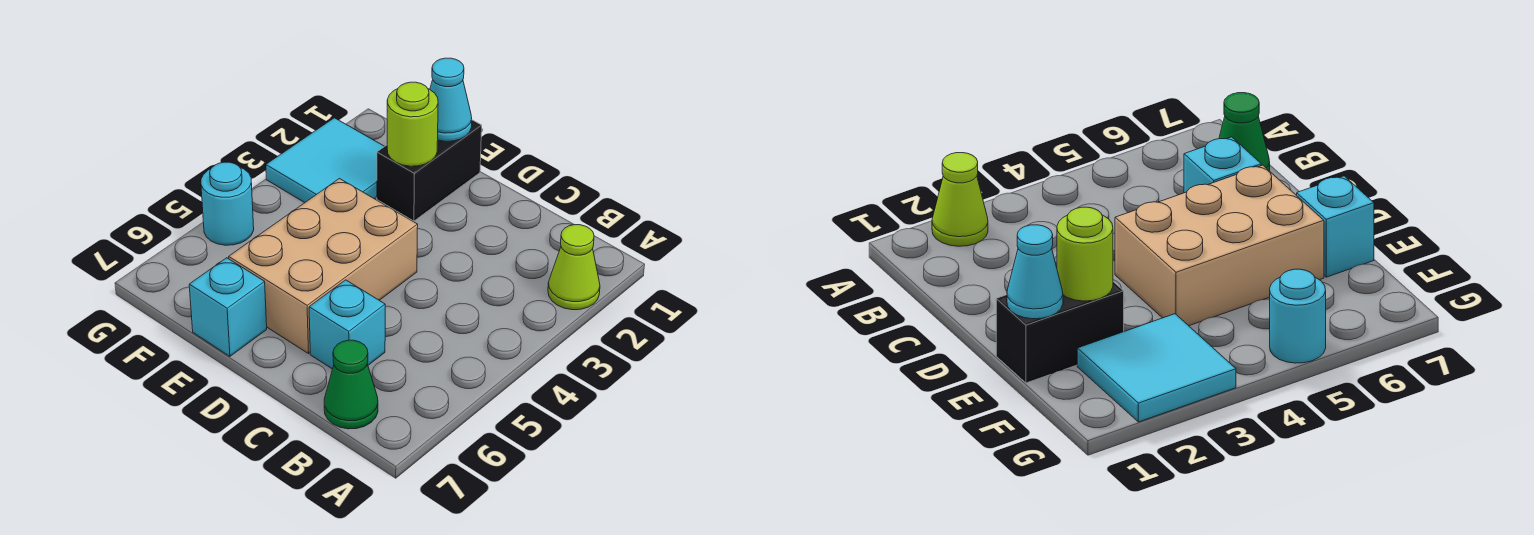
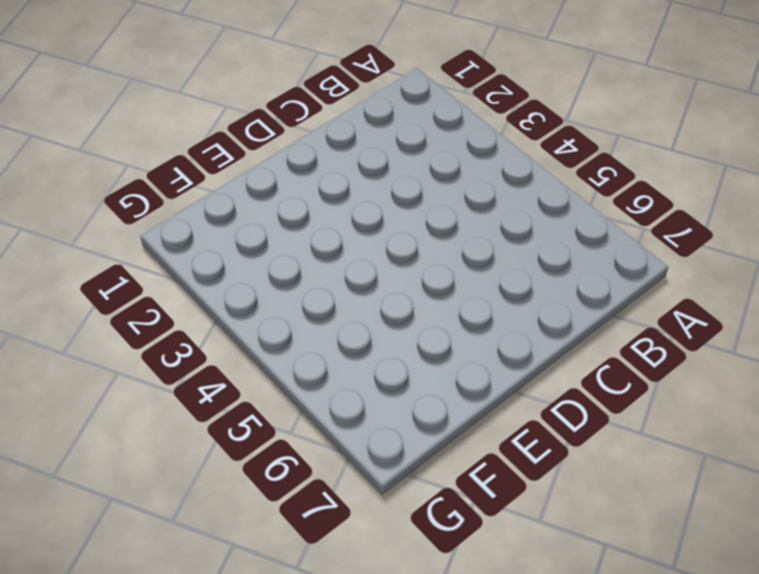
none -> lime cone A2 level 1
none -> green cone B7 level 1

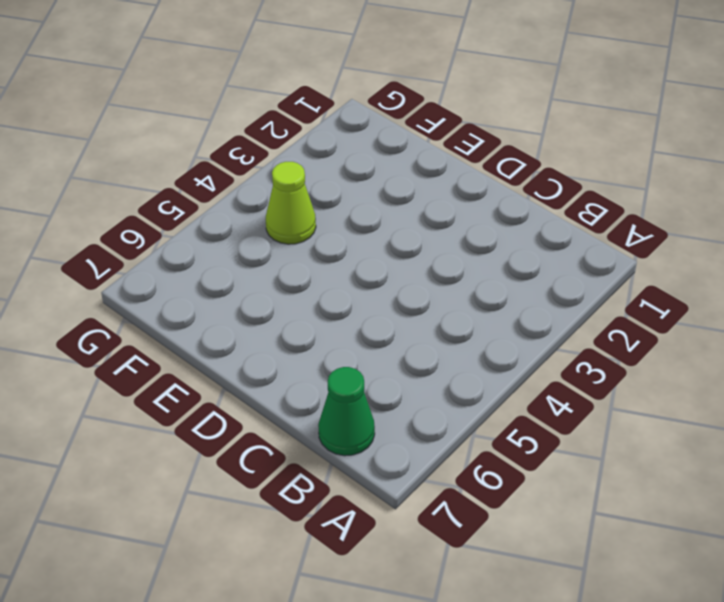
lime cone F4 level 1 -> lime cone A2 level 1
none -> cyan brick C6 level 1
none -> tan brick D4:E6 level 1

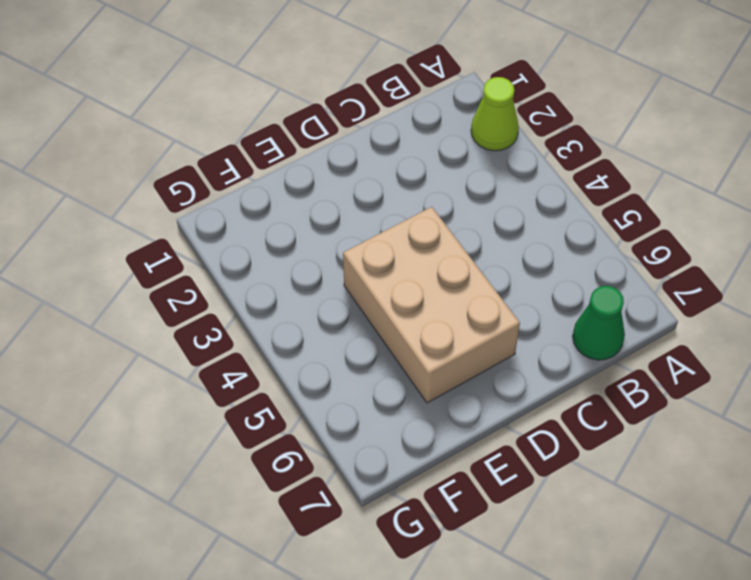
none -> cyan brick C6 level 1
none -> black brick E1:E2 level 1

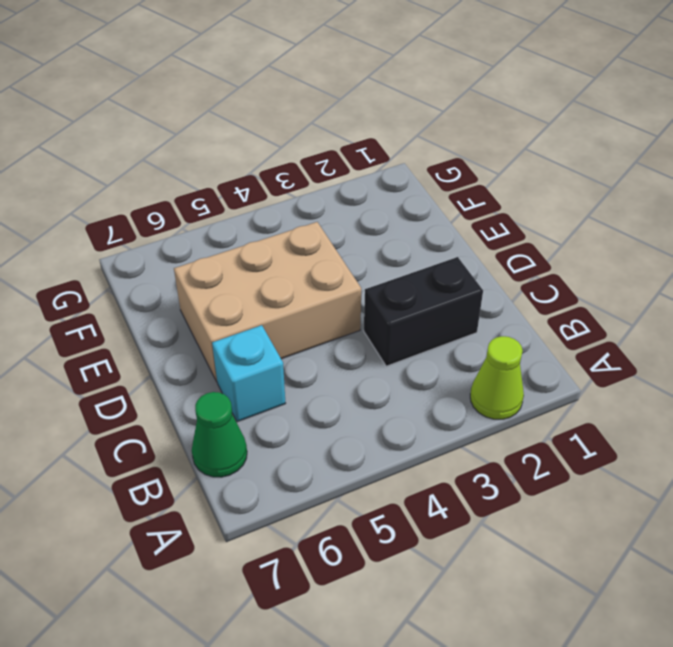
black brick C2:C3 level 1 -> black brick E1:E2 level 1
none -> cyan brick E7 level 1
none -> cyan tile F2:G3 level 1

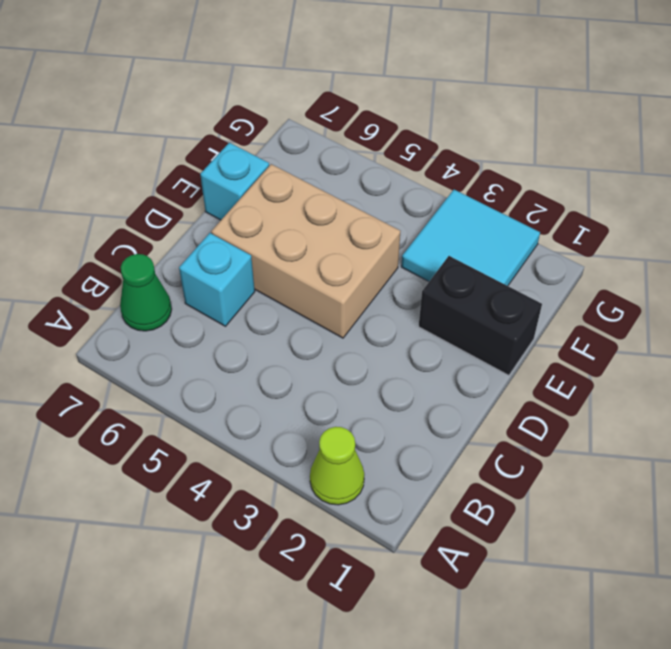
none -> cyan round brick G5 level 1
none -> cyan cone E1 level 2

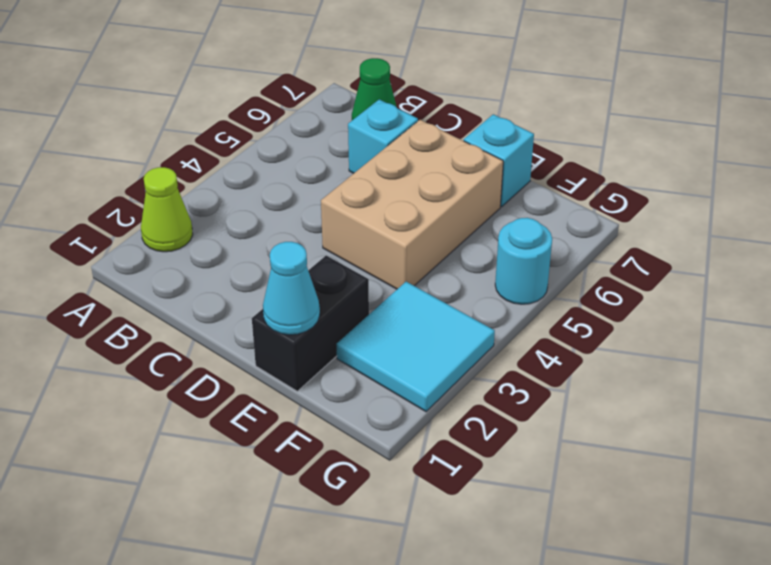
none -> lime round brick E2 level 2

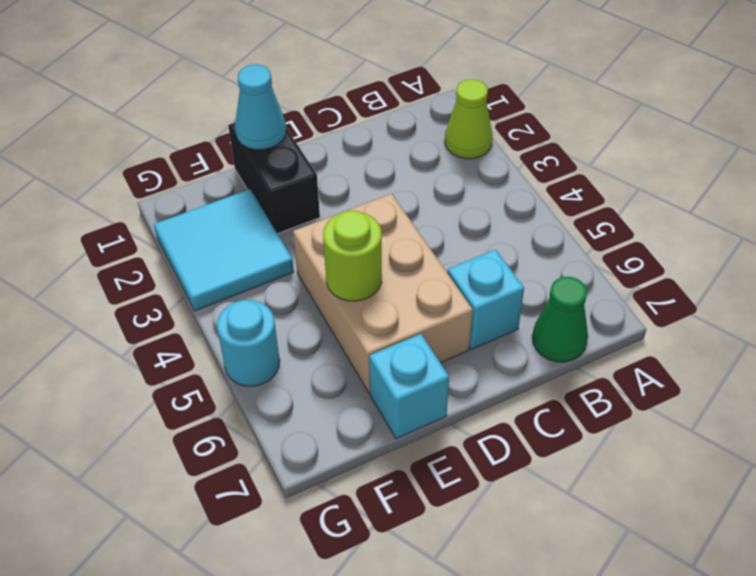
lime round brick E5 level 2 -> lime round brick E2 level 2

